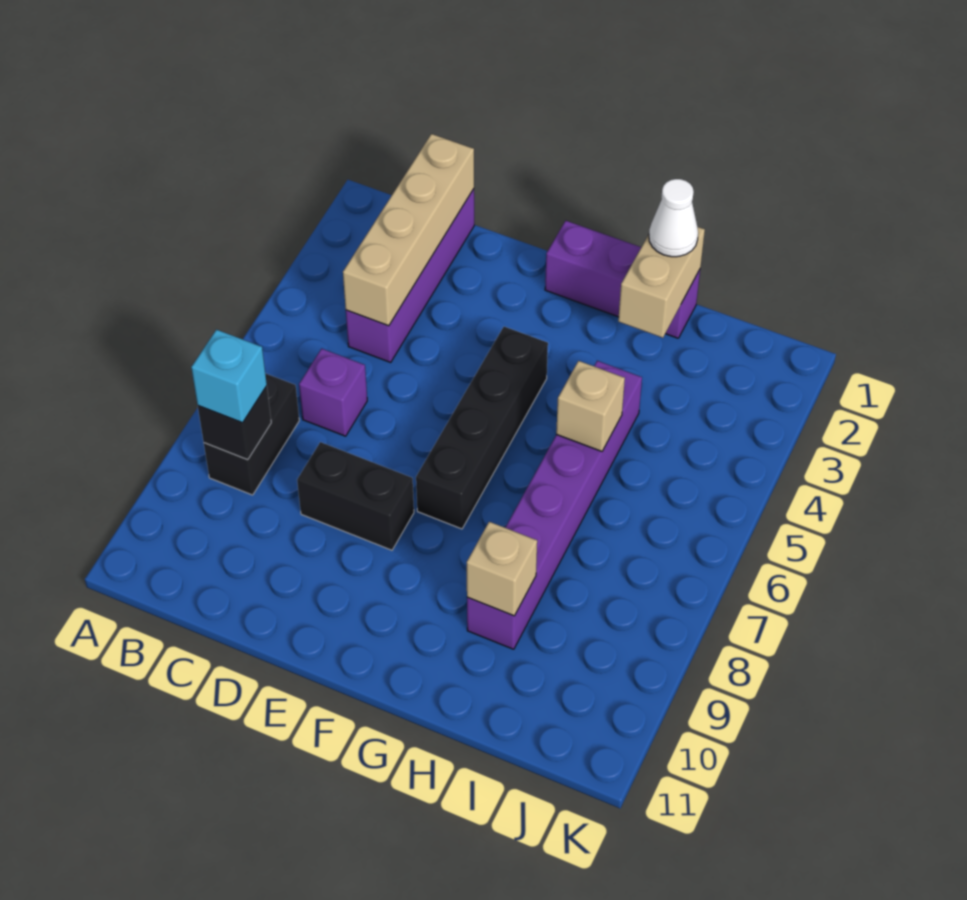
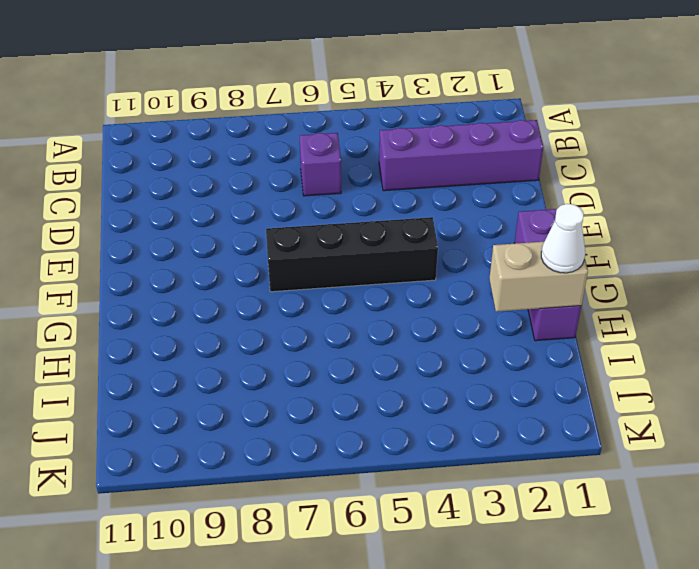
none -> black brick B7:B8 level 1
none -> black brick D8:E8 level 1
none -> purple brick H4:H9 level 1

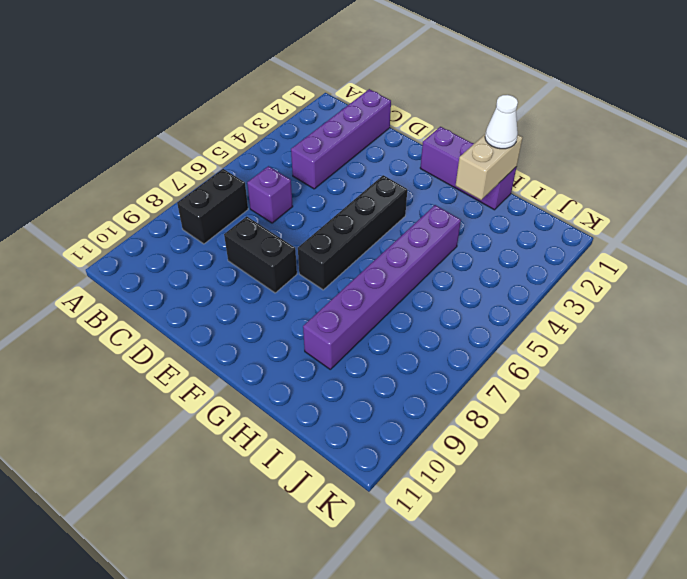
none -> black brick B8 level 2
none -> tan brick C1:C4 level 2
none -> tan brick H5 level 2

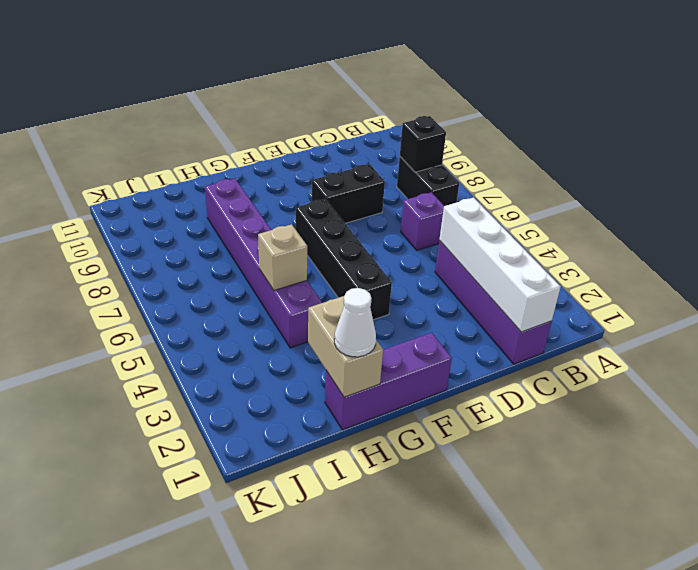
white brick C1:C4 level 2 -> tan brick C1:C4 level 2
none -> tan brick H9 level 2
none -> cyan brick B8 level 3

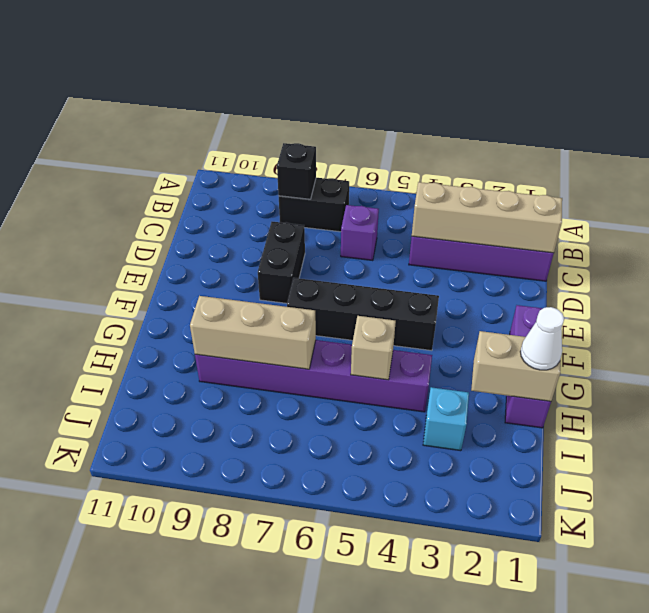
tan brick H7:H9 level 2 -> tan brick H9 level 2
cyan brick I3 level 1 -> cyan brick B8 level 3

